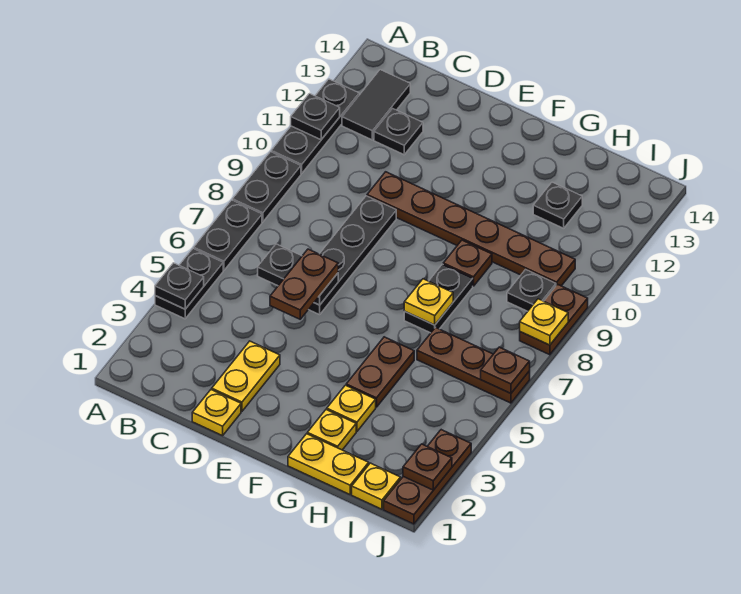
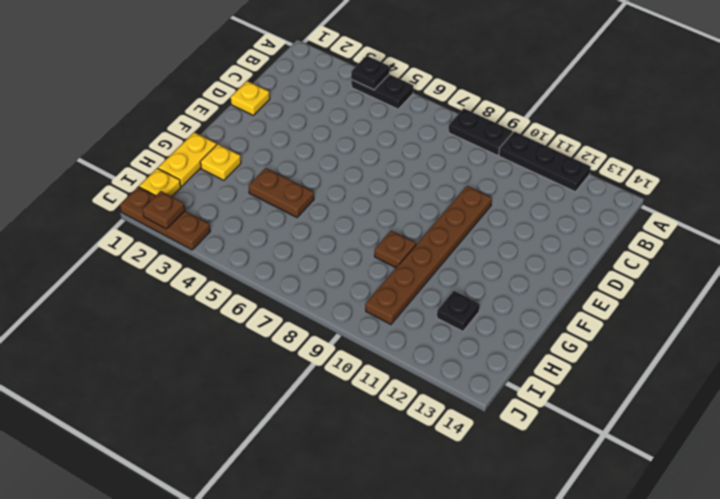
none -> black plate A6:A7 level 1
none -> black tile B12:B13 level 1
none -> black plate C12 level 1
none -> yellow plate D2:D3 level 1

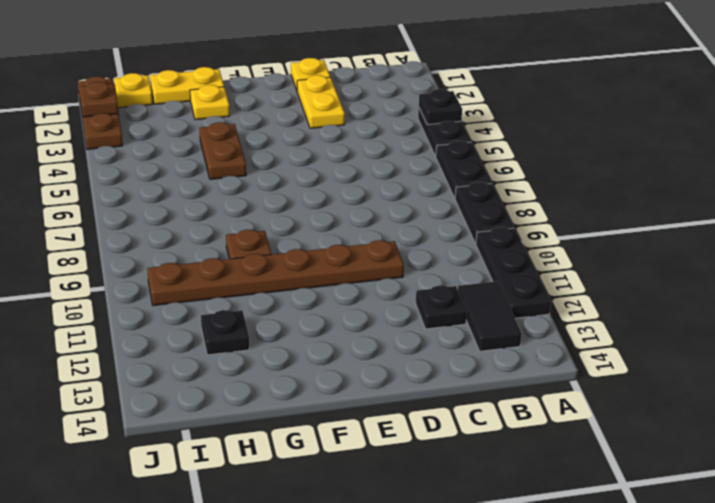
none -> black plate D6:D9 level 1
none -> yellow plate G3 level 1
none -> black plate G7:G8 level 1
none -> brown plate H6:J6 level 1

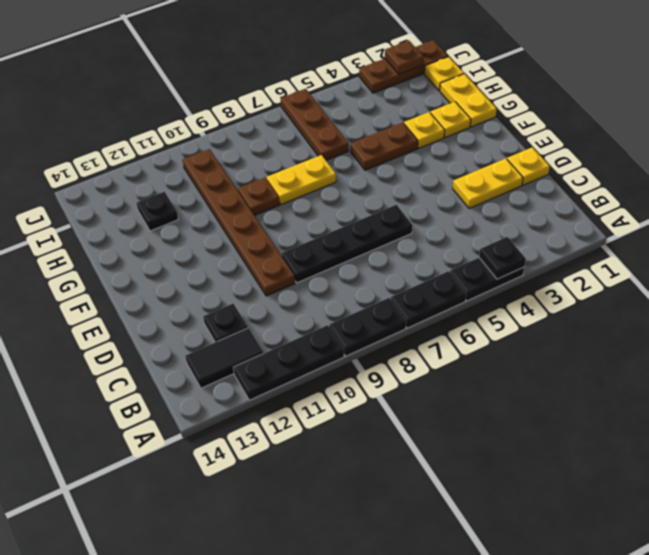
yellow plate G7:G8 level 1 -> black plate G7:G8 level 1
none -> black plate I9 level 1
none -> brown plate J8:J9 level 1
none -> black plate A11 level 2
none -> black plate C6:D6 level 2

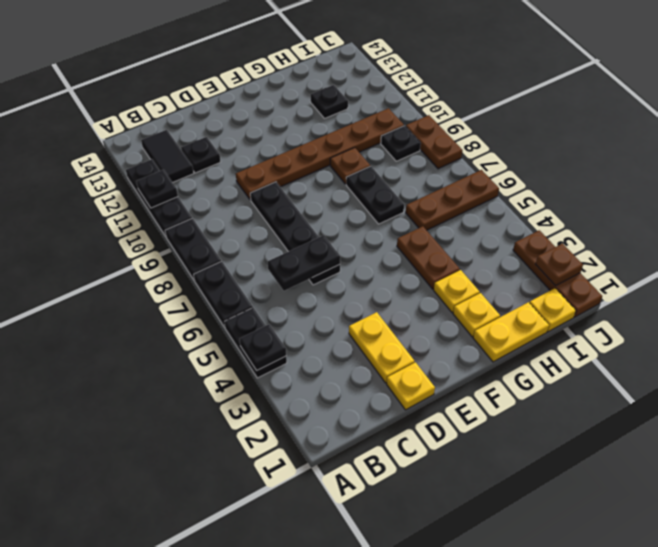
none -> yellow plate G7 level 2
none -> brown plate J6 level 2
none -> yellow plate J8 level 2
none -> brown plate D5:D6 level 3

